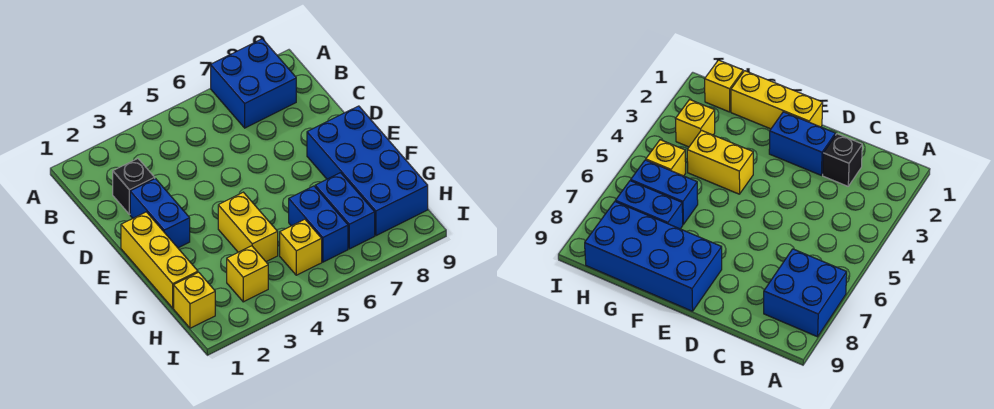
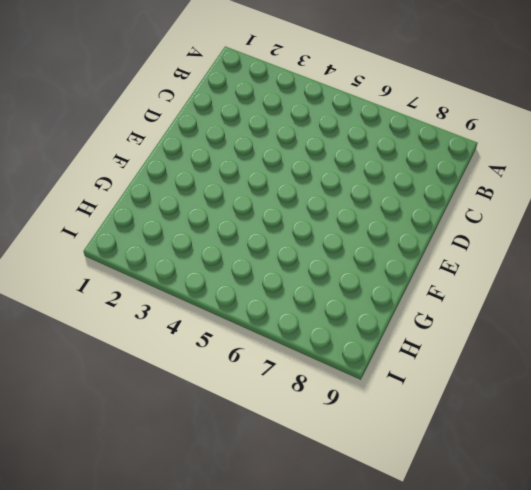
none -> blue brick A7:B8 level 1
none -> black brick C2 level 1

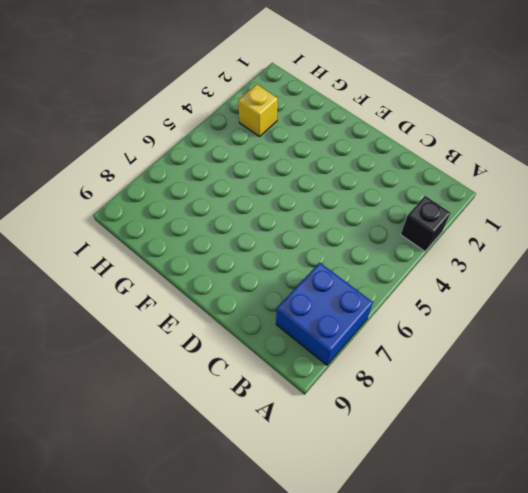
black brick A3 level 1 -> black brick C2 level 1
none -> blue brick D2:E2 level 1
none -> yellow brick E1:G1 level 1

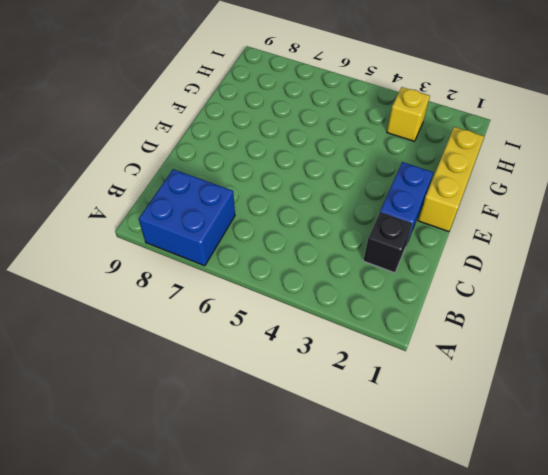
none -> blue brick E8:H9 level 1
none -> yellow brick F4:G4 level 1

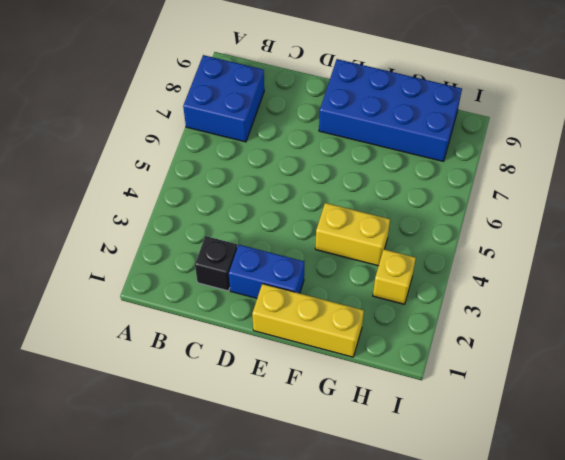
none -> blue brick G6:H6 level 1
none -> blue brick G7:H7 level 1

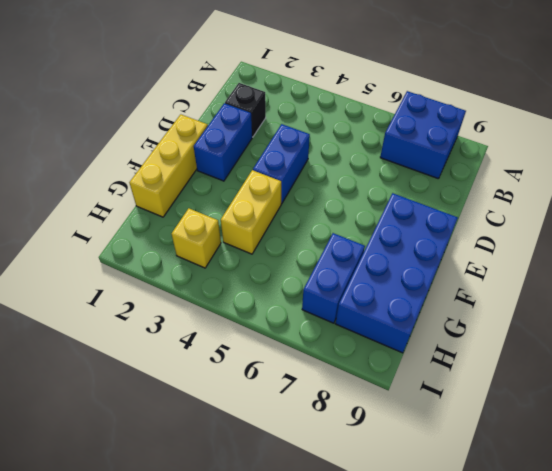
blue brick D4:E4 level 1 -> blue brick G6:H6 level 1
none -> yellow brick H1 level 1
none -> yellow brick H5 level 1

